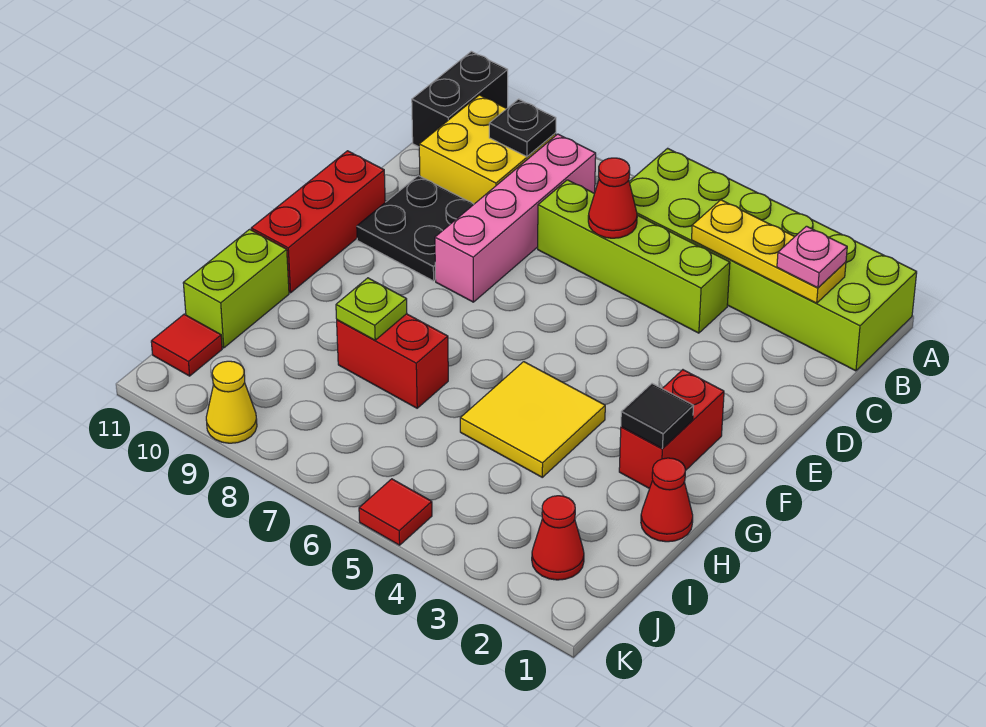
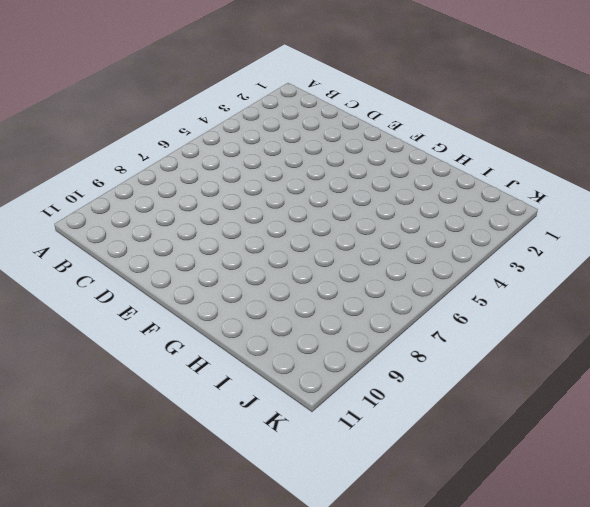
none -> lime brick A1:B6 level 1
none -> black brick A11:B11 level 1
none -> pink brick B8:E8 level 1

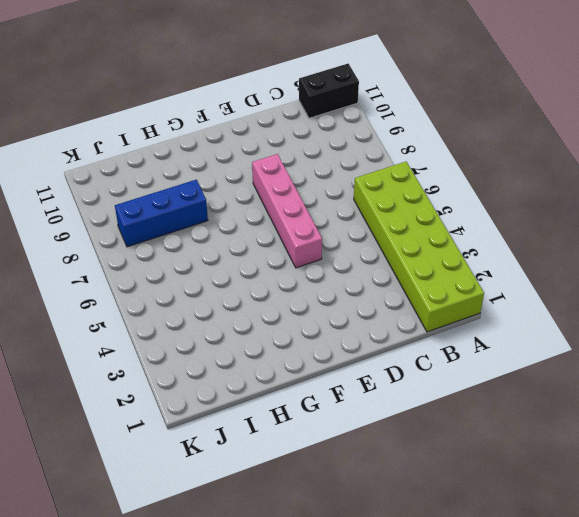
pink brick E5:E8 level 1 -> pink brick B8:E8 level 1
blue brick H8:J8 level 1 -> red brick H7:H8 level 1
none -> yellow brick B9:C10 level 1
none -> lime brick C4:C7 level 1
none -> black plate D9:E10 level 1

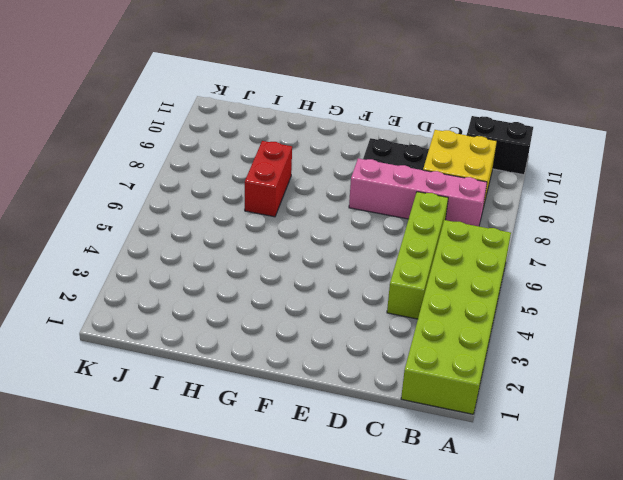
none -> red brick E11:G11 level 1
none -> red brick F2:G2 level 1
none -> yellow tile G4:H5 level 1

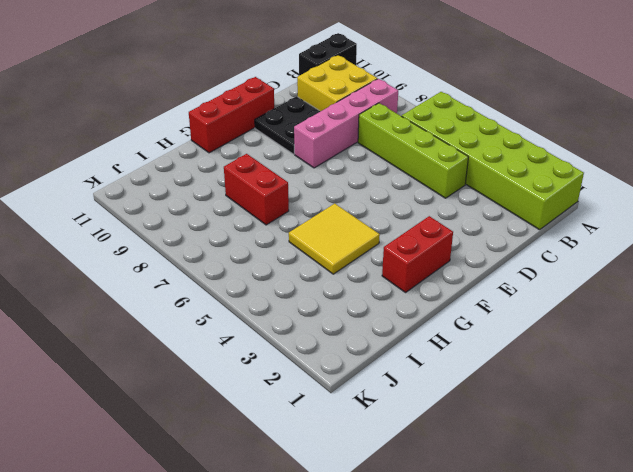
none -> red cone H1 level 1
none -> lime brick H11:I11 level 1
none -> red cone J2 level 1

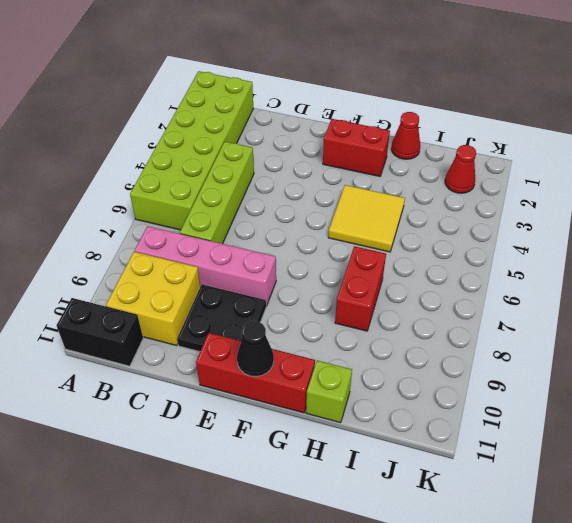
black cone F11 level 2 -> none
lime brick H11 level 1 -> lime brick H11:I11 level 1
none -> red tile J11 level 1
none -> red tile K5 level 1
none -> yellow cone K9 level 1

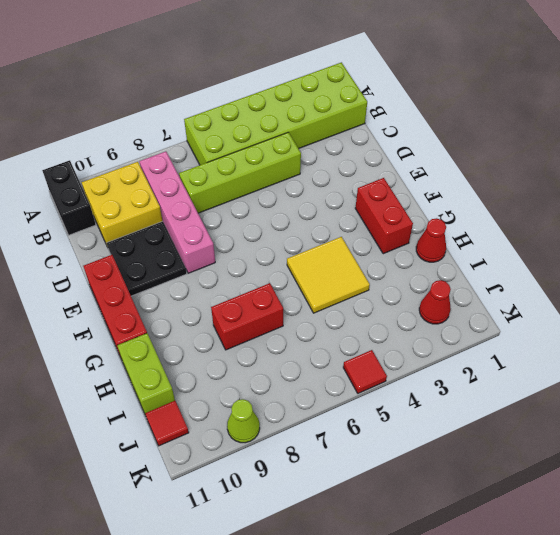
lime cone K9 level 1 -> yellow cone K9 level 1
none -> yellow plate B2:B4 level 2
none -> black plate B9 level 2
none -> red cone C6 level 2

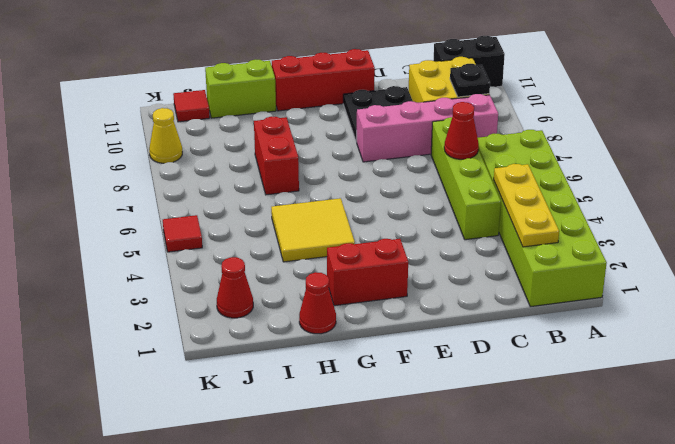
none -> black tile G2 level 2
none -> lime plate H8 level 2
none -> pink plate B2 level 3

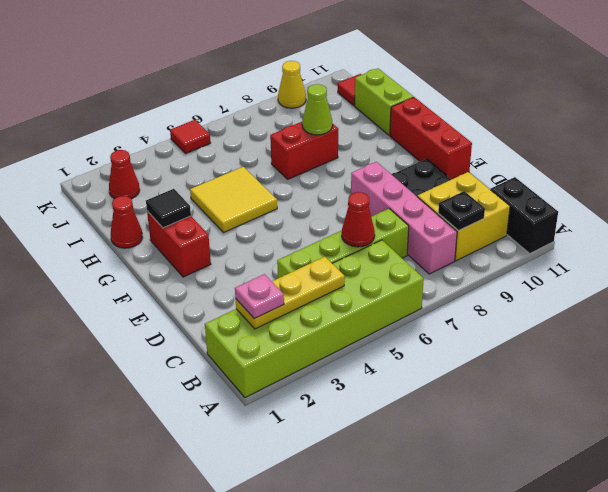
lime cone H8 level 2 -> lime plate H8 level 2

